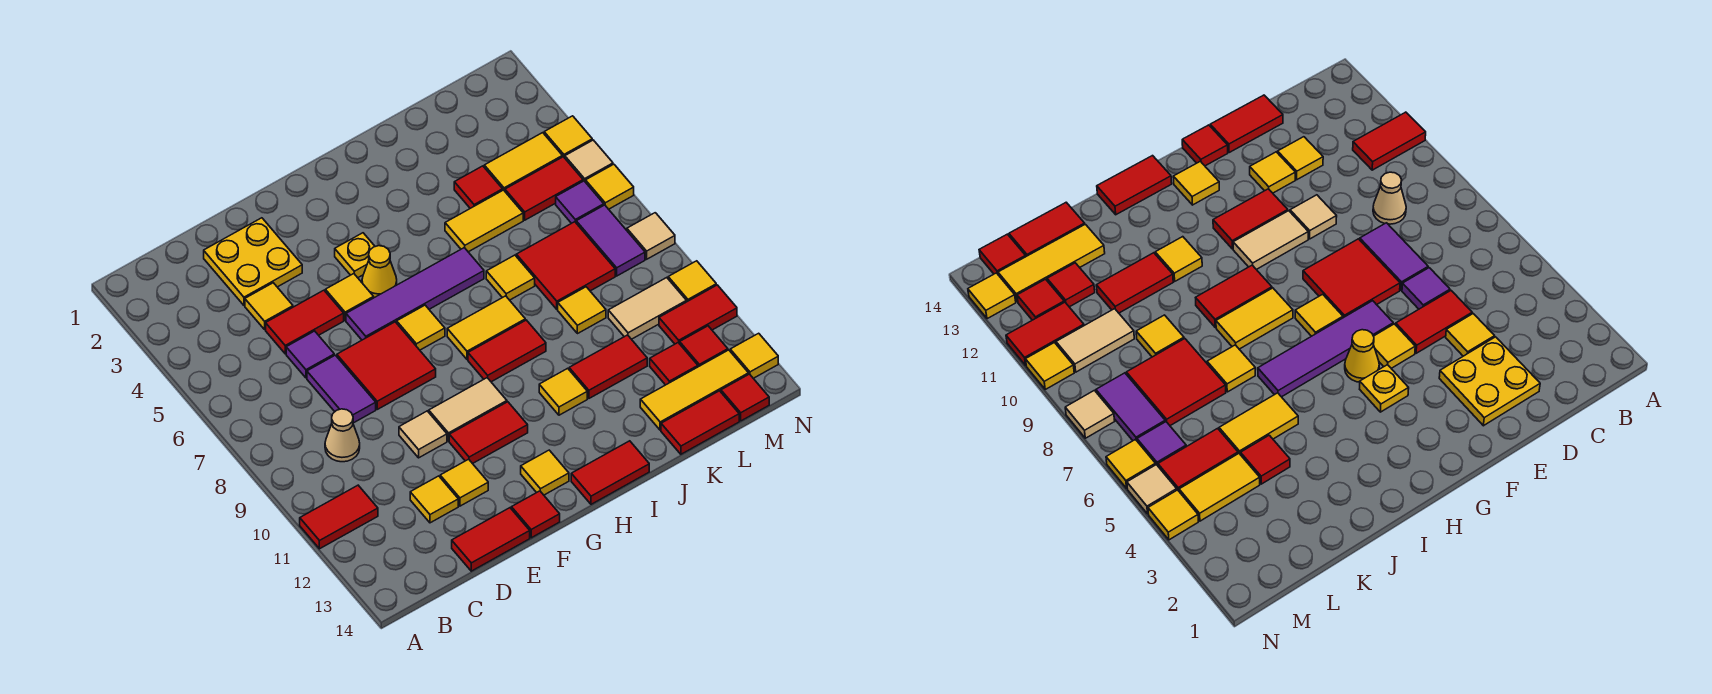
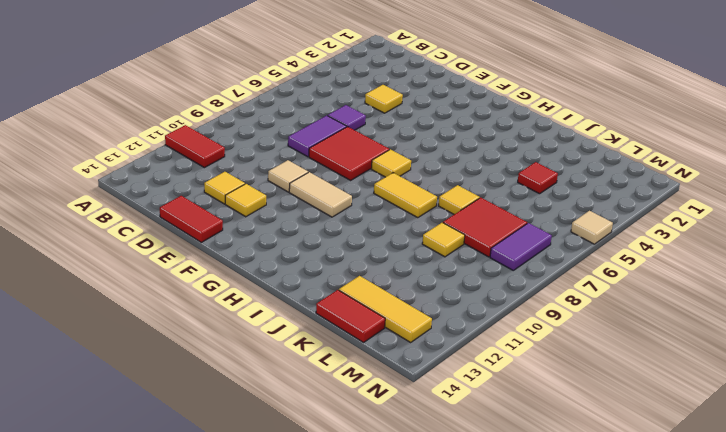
none -> tan cone C9 level 1
none -> yellow plate D2:E3 level 1
none -> red tile D5:E5 level 1
none -> yellow tile F5 level 1

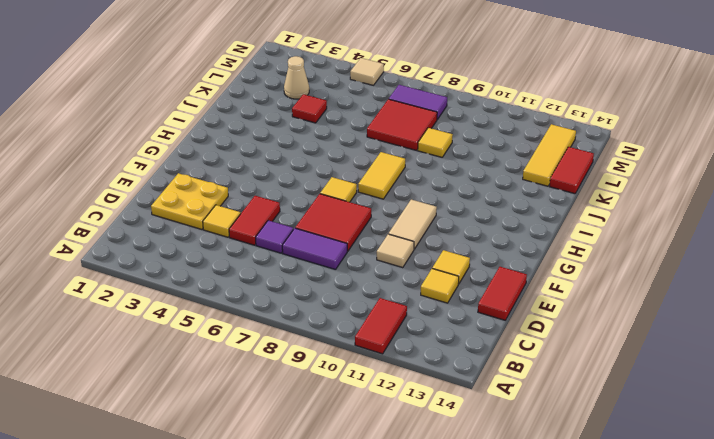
tan cone L3 level 1 -> tan cone C9 level 1
none -> yellow tile F5 level 1
none -> purple tile F6:I6 level 1
none -> red tile F11:G11 level 1
none -> red tile F14 level 1

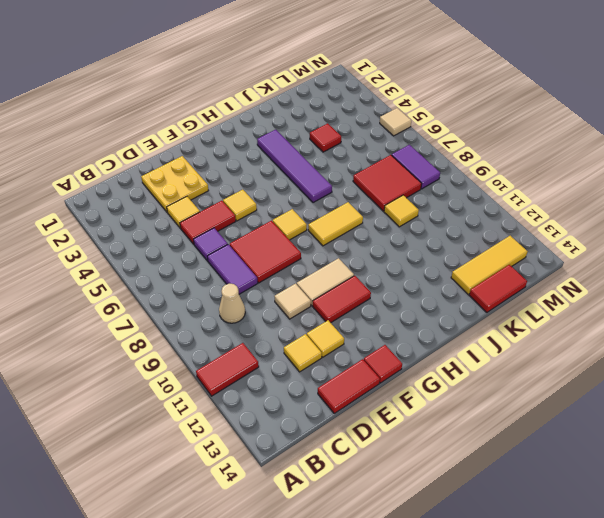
purple tile I3:I6 level 1 -> purple tile F6:I6 level 1
none -> yellow plate G4 level 1
none -> yellow cone G5 level 1
none -> yellow tile G13 level 1
none -> red tile H9:I9 level 1

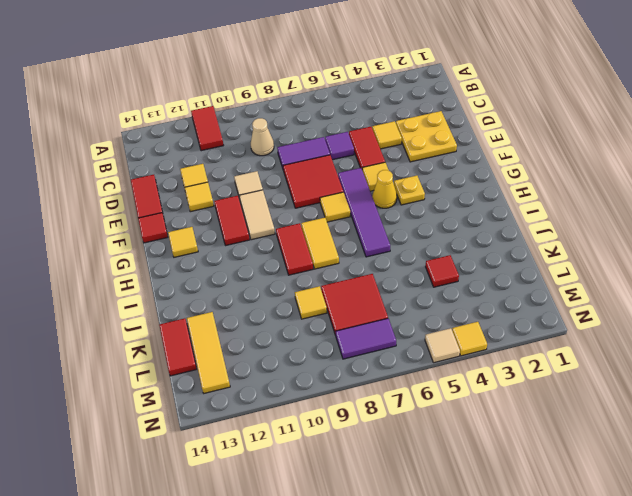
none -> red tile H14:I14 level 1
none -> yellow tile I11 level 1
none -> yellow tile J5:K5 level 1
none -> yellow tile J7 level 1

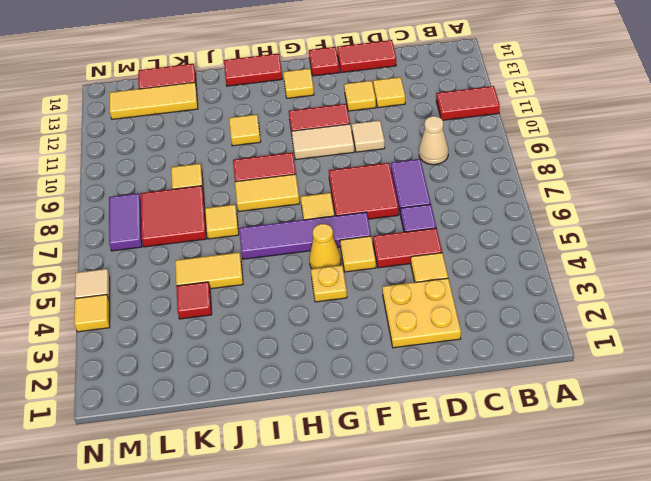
none -> red tile J11:K11 level 1
none -> yellow tile L4:M4 level 1
none -> red tile L5:M5 level 1
none -> tan tile L10:M10 level 1

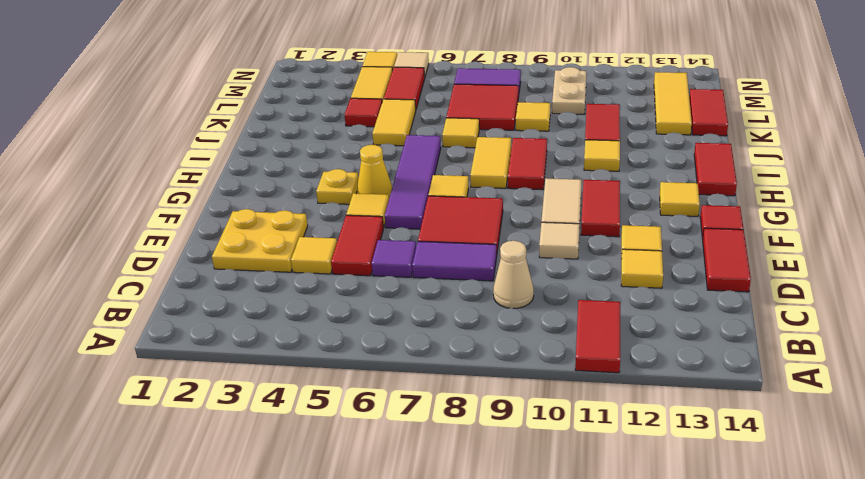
tan plate L10:M10 level 1 -> tan tile L10:M10 level 1
none -> red tile L12 level 1
none -> purple tile M6 level 1
none -> red tile M11:N11 level 1
none -> red tile M12 level 1

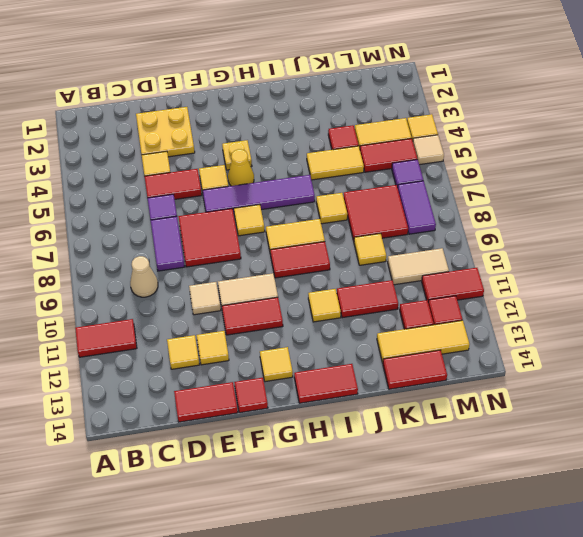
none -> red tile M14 level 1
none -> yellow tile N6 level 1
none -> tan tile N8 level 1
none -> yellow tile N10 level 1

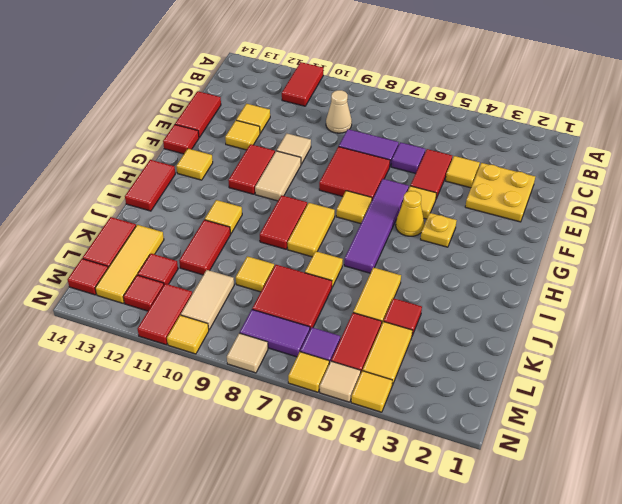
none -> yellow tile N13 level 1

